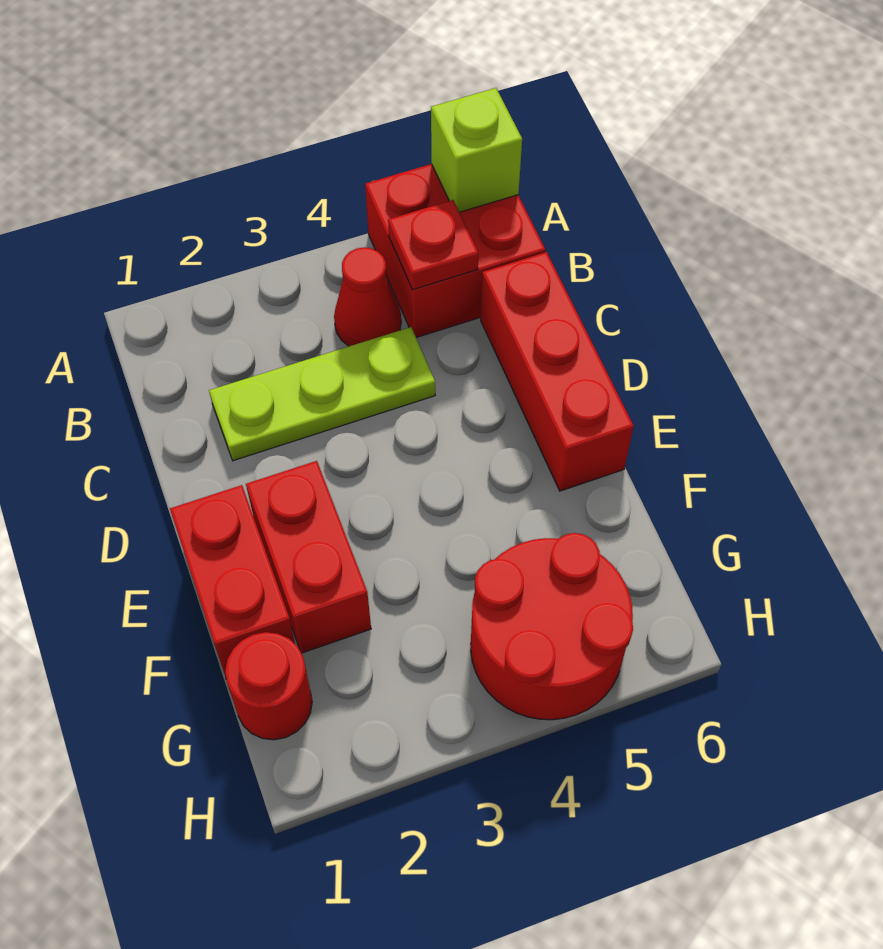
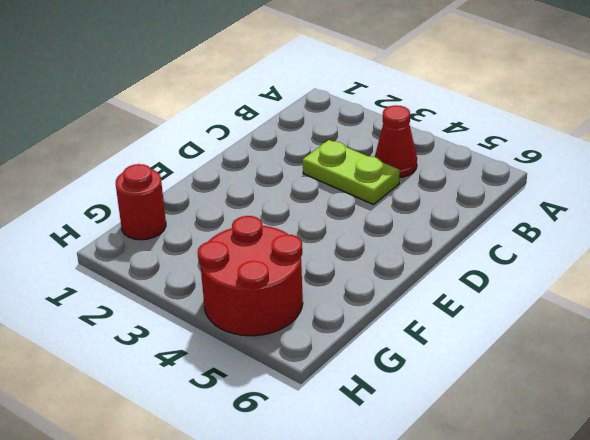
lime plate C3:C4 level 1 -> lime plate C2:C4 level 1
none -> red brick A5:B6 level 1
none -> red brick C6:E6 level 1

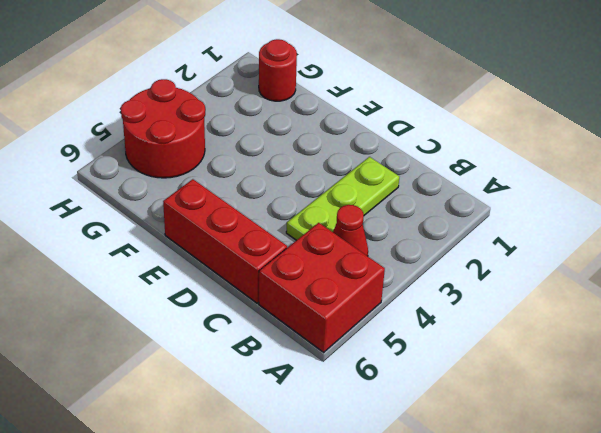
none -> red brick E1:F1 level 1
none -> red brick E2:F2 level 1

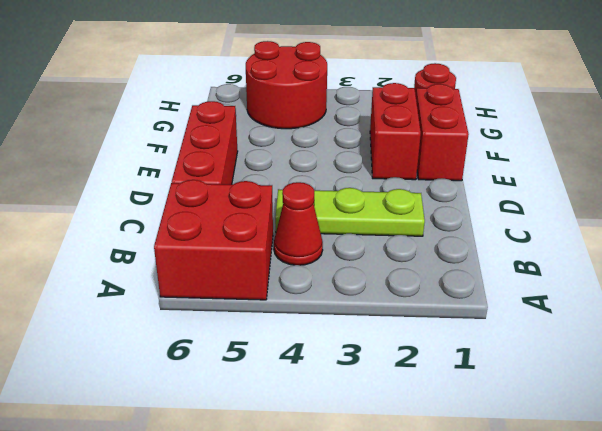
none -> lime brick A6 level 2
none -> red plate B5 level 2

